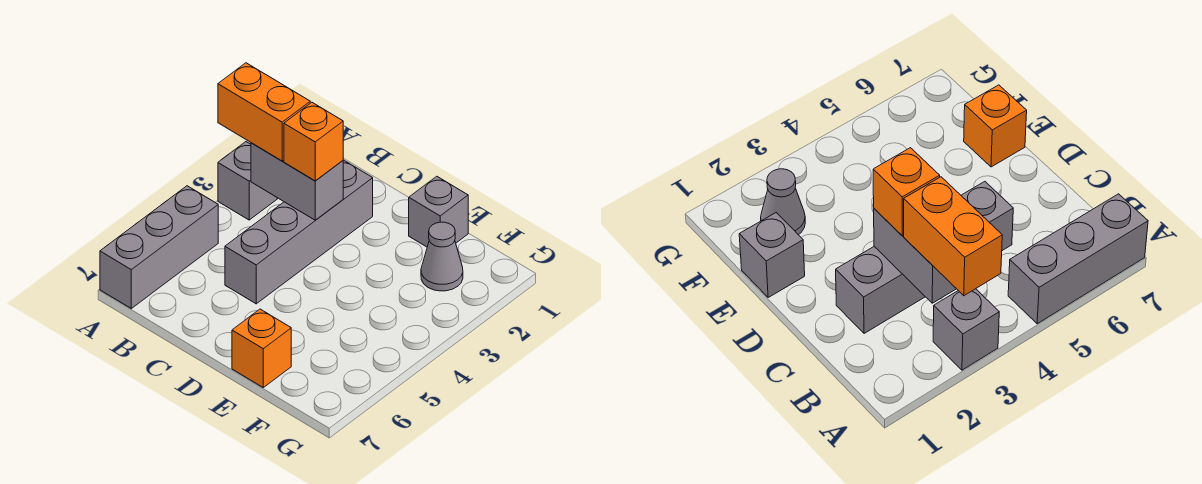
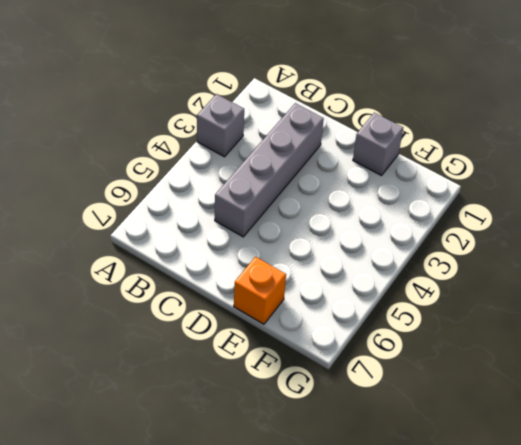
none -> grey brick A5:A7 level 1
none -> grey cone F2 level 1

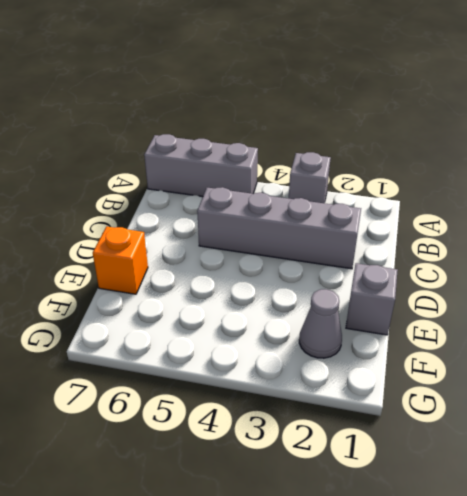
none -> grey brick B3:C3 level 2
none -> orange brick A3:B3 level 3

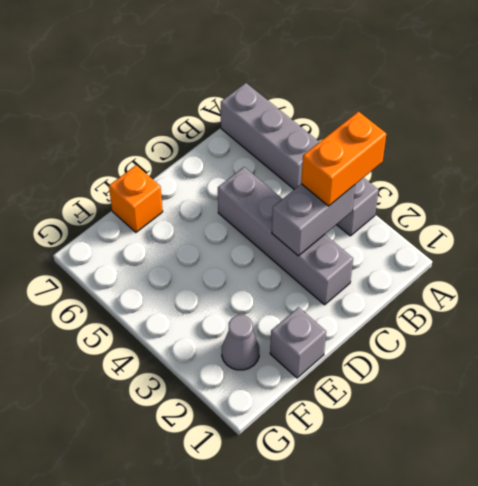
none -> orange brick C3 level 3

